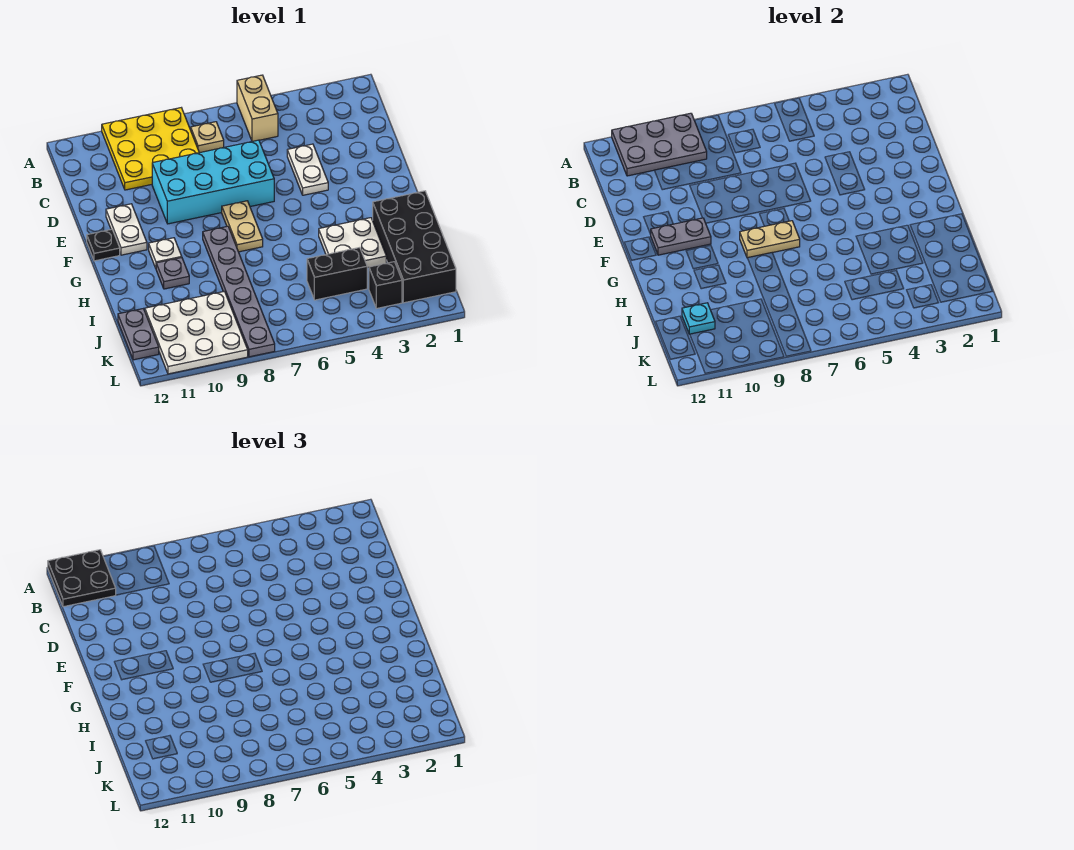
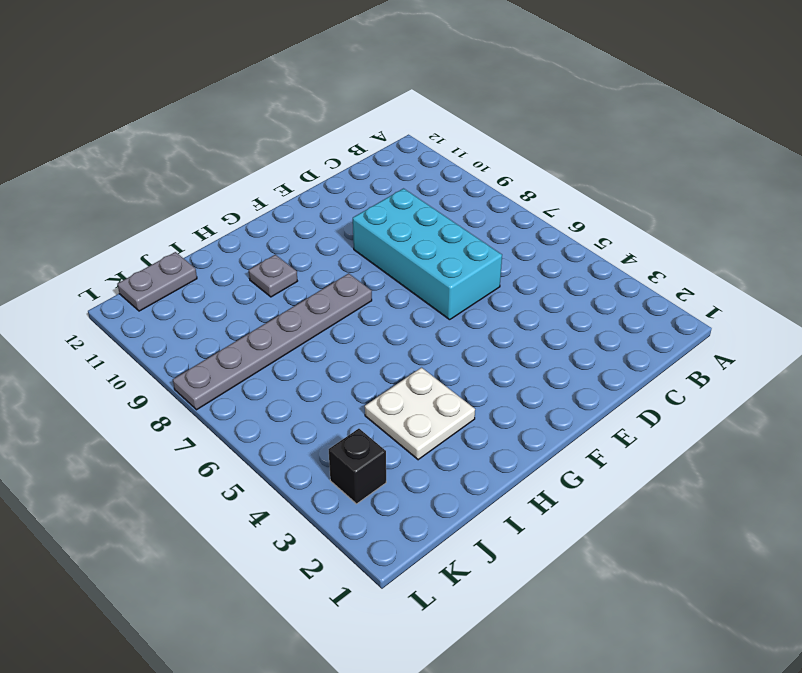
none -> tan brick A5:B5 level 1
none -> yellow plate A8:C10 level 1
none -> tan plate B7 level 1

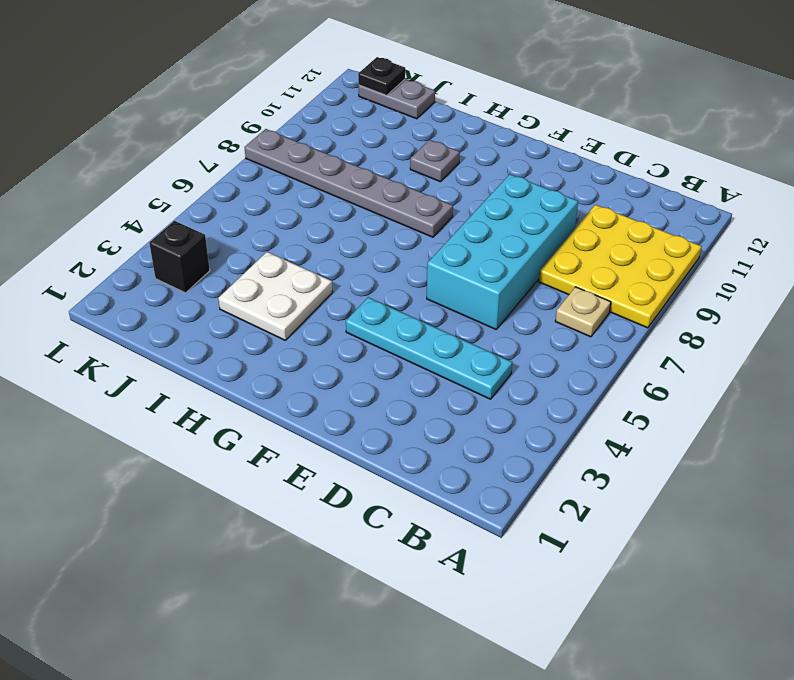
cyan plate C4:F4 level 1 -> white plate D4:E4 level 1
black plate K12 level 2 -> black plate F12 level 1
none -> tan brick A5:B5 level 1
none -> white plate E11:F11 level 1
none -> tan plate F7:G7 level 1

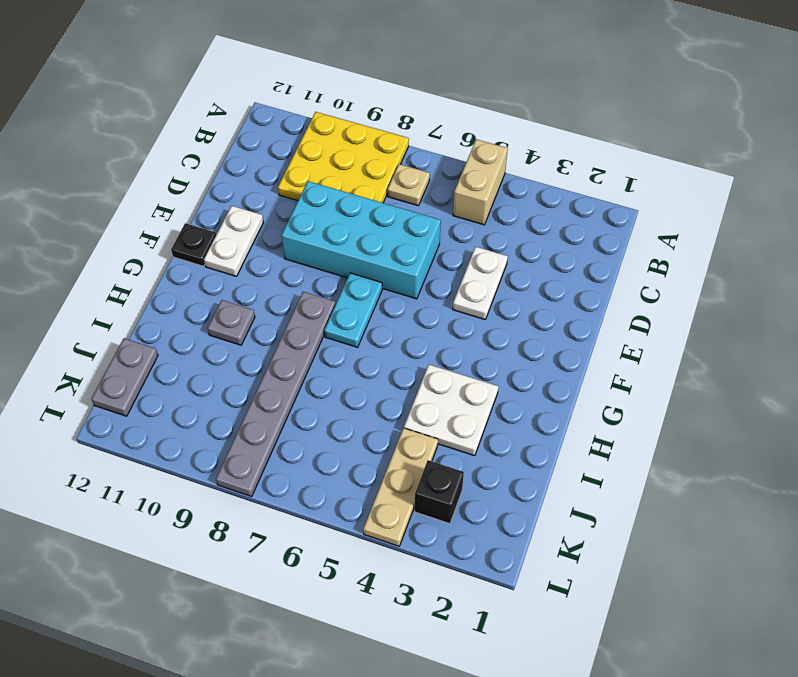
cyan plate F7:G7 level 1 -> tan plate F7:G7 level 1
tan plate J4:L4 level 1 -> black brick J4:J5 level 1
none -> white plate G10 level 1
none -> black brick H1:K2 level 1
none -> white plate J9:L11 level 1

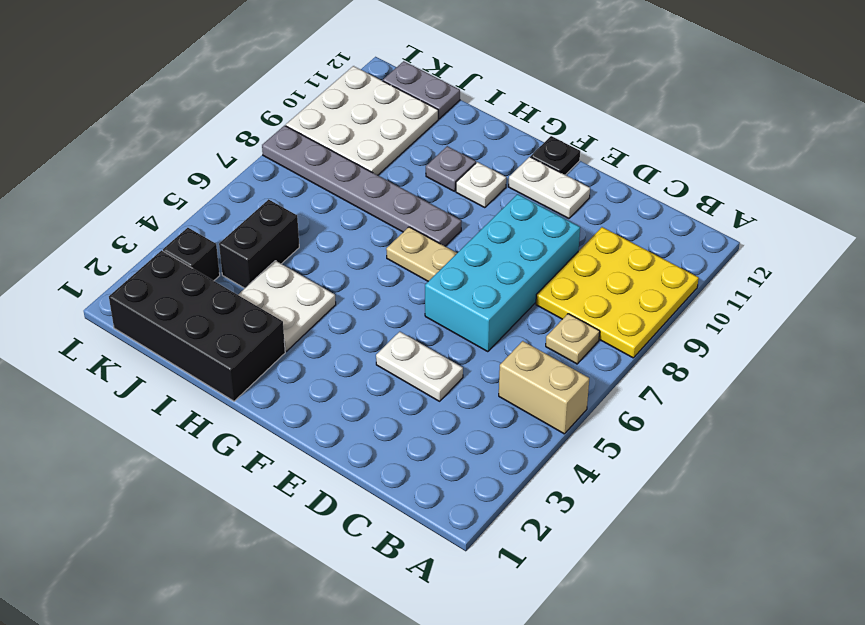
none -> grey plate A9:B11 level 2
none -> grey plate F10:F11 level 2
none -> tan plate G7:G8 level 2

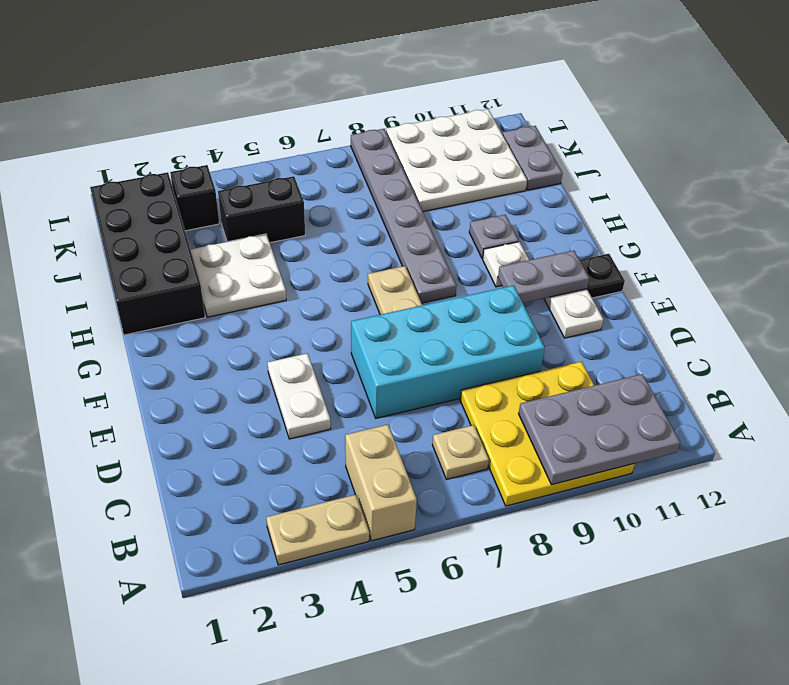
tan plate A3:A4 level 1 -> tan plate G7:G8 level 2
none -> cyan plate J11 level 2
none -> black plate A11:B12 level 3

